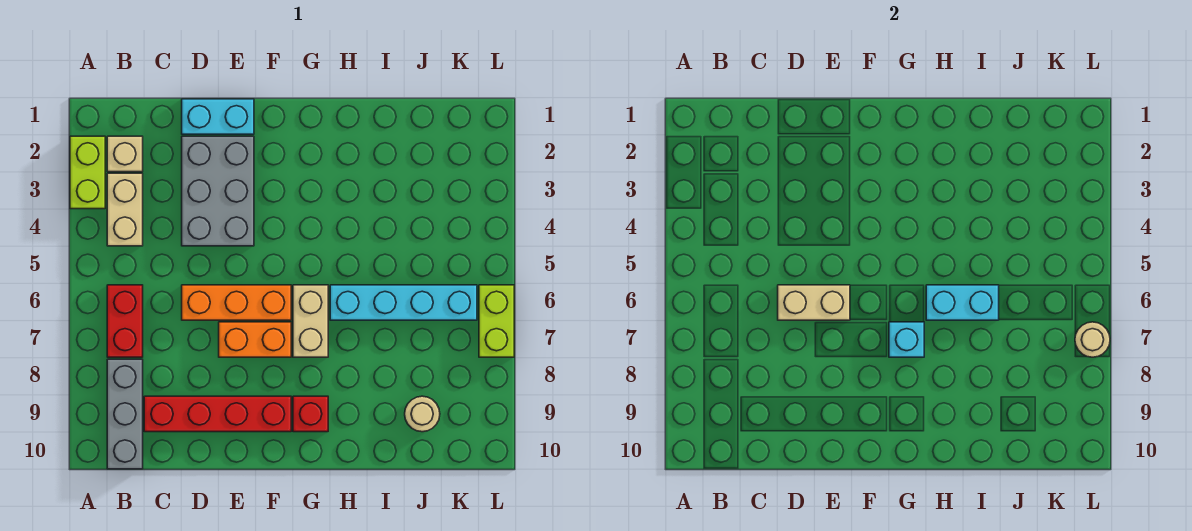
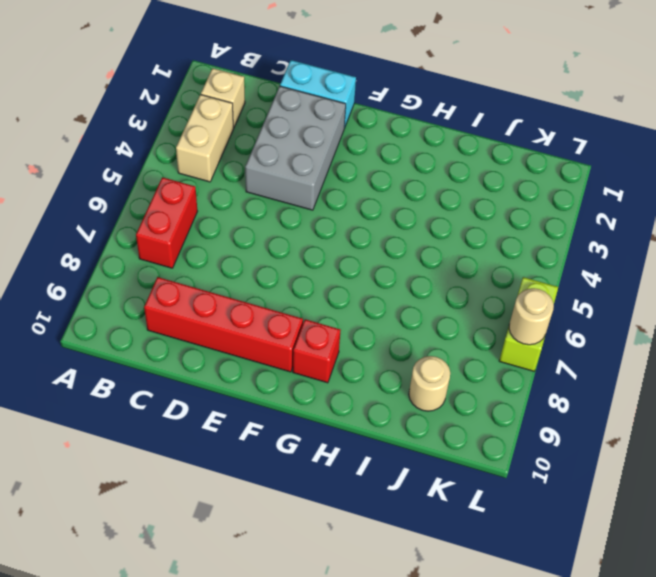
none -> lime brick A2:A3 level 1
none -> grey brick B8:B10 level 1
none -> orange brick D6:F6 level 1

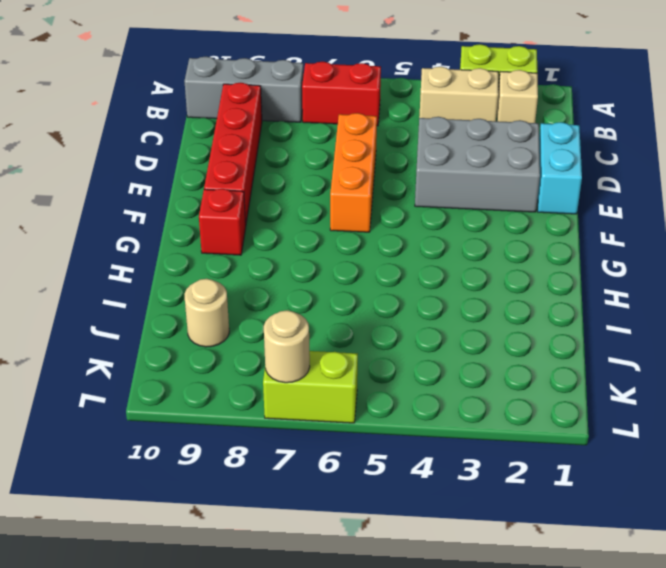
none -> orange brick E7:F7 level 1
none -> tan brick G6:G7 level 1
none -> cyan brick H6:K6 level 1

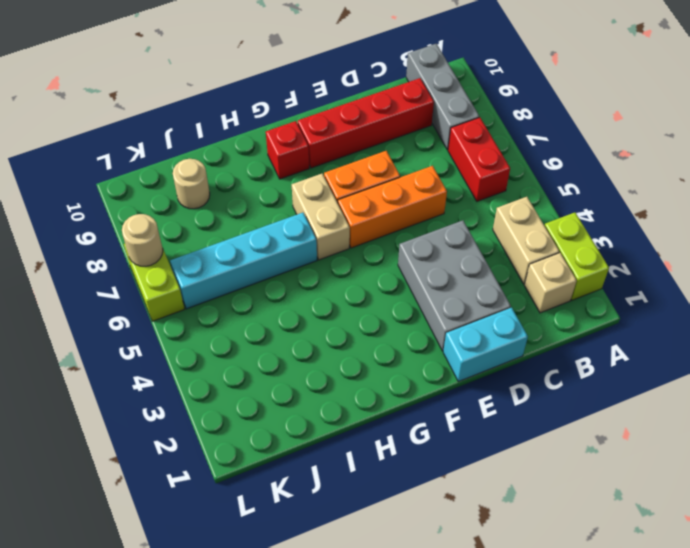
none -> tan brick D6:E6 level 2
none -> cyan brick G7 level 2
none -> cyan brick H6:I6 level 2

